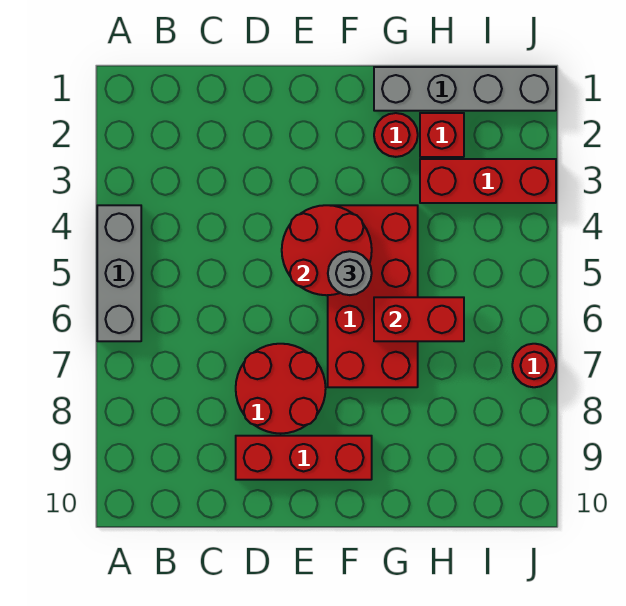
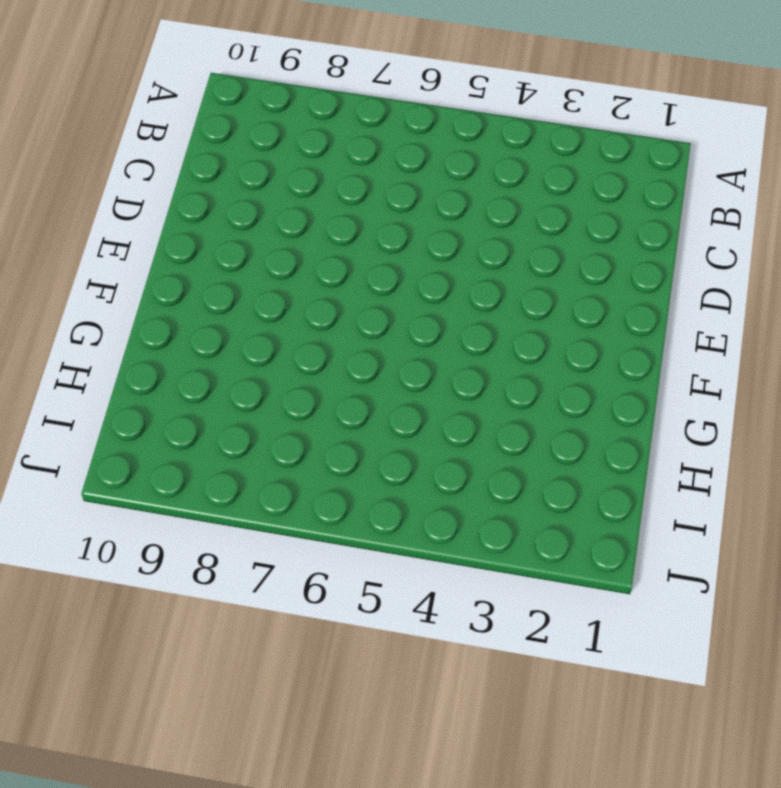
none -> grey brick A4:A6 level 1
none -> red round brick D7:E8 level 1
none -> red brick D9:F9 level 1

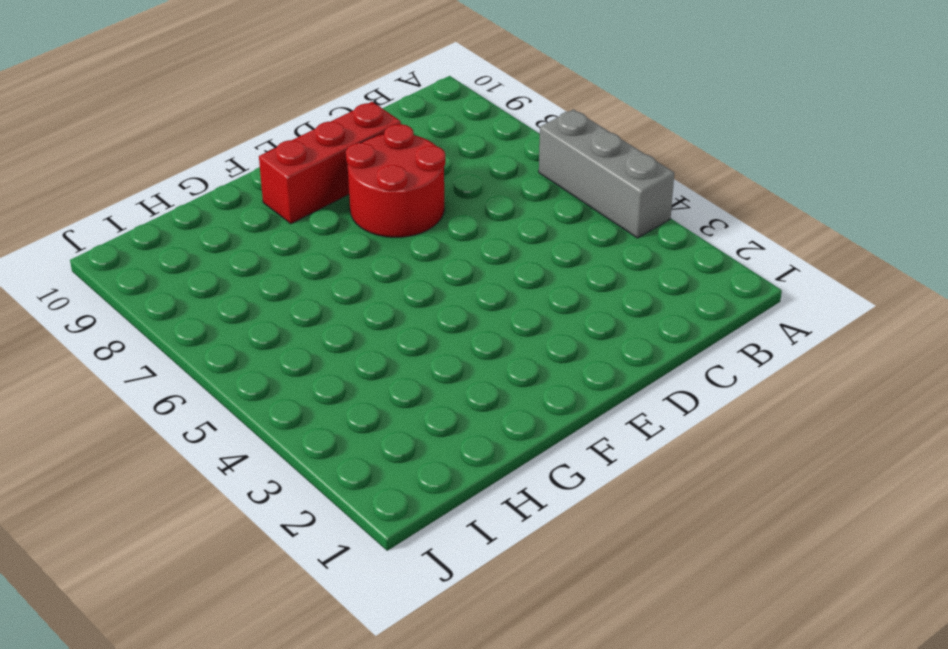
none -> red brick F4:G7 level 1
none -> grey brick G1:J1 level 1
none -> red round brick G2 level 1

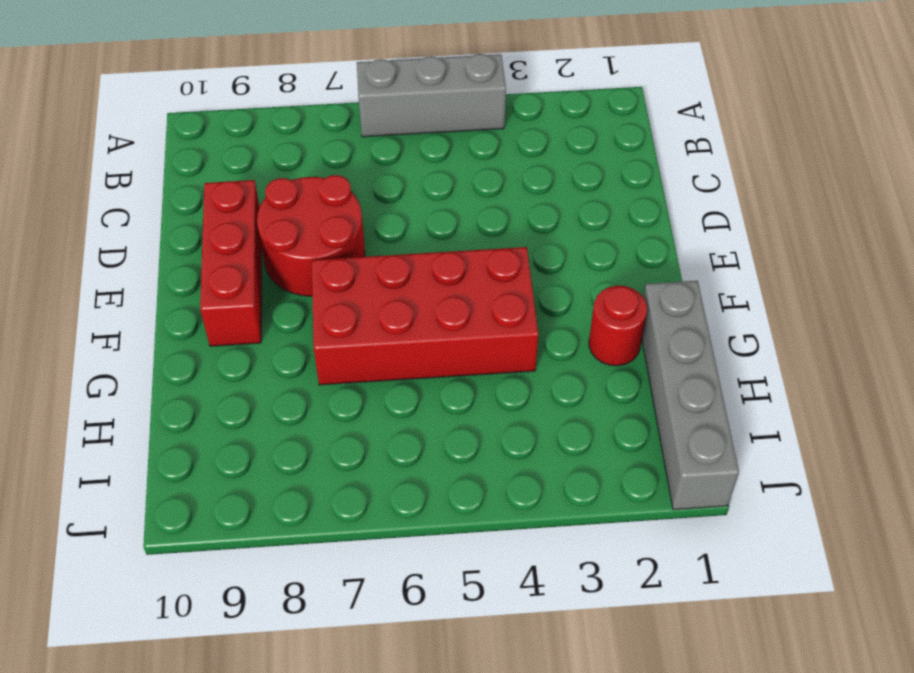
none -> red brick H2 level 1
none -> red brick H3:J3 level 1
none -> red round brick J7 level 1

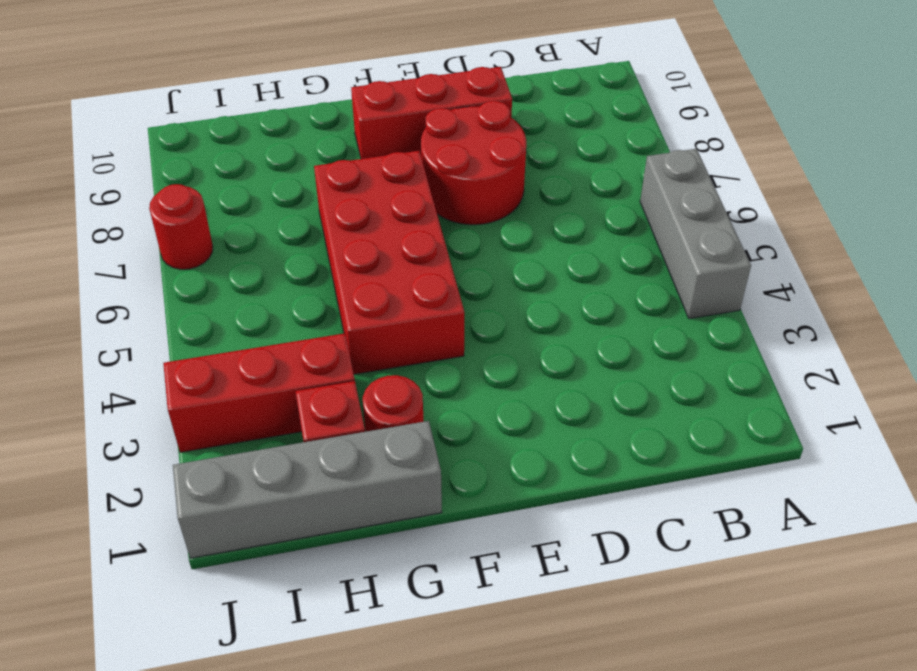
none -> red round brick E4:F5 level 2
none -> red brick G6:H6 level 2
none -> grey round brick F5 level 3

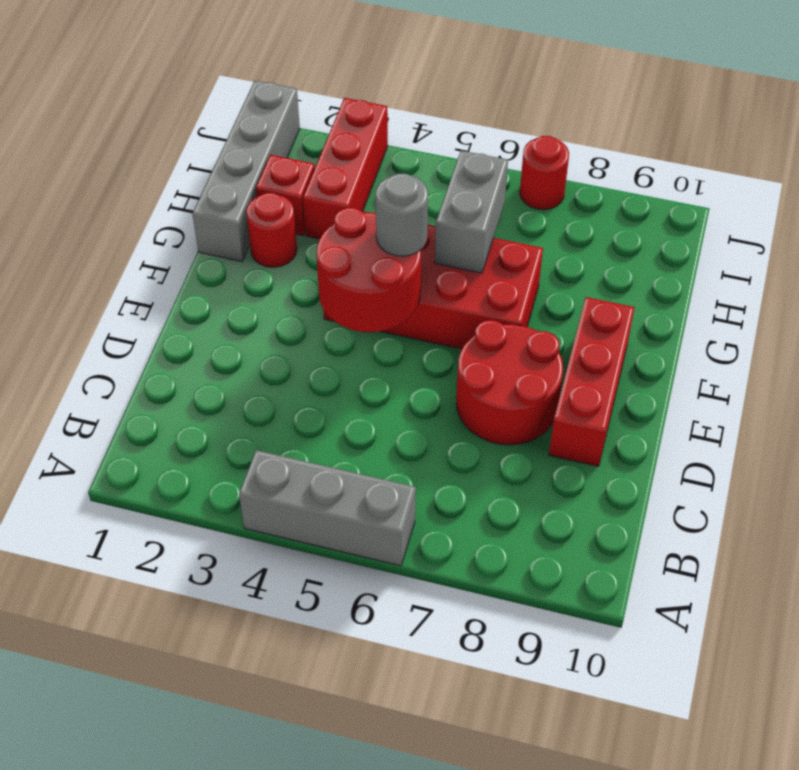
grey brick G6:H6 level 2 -> red brick G6:H6 level 2

